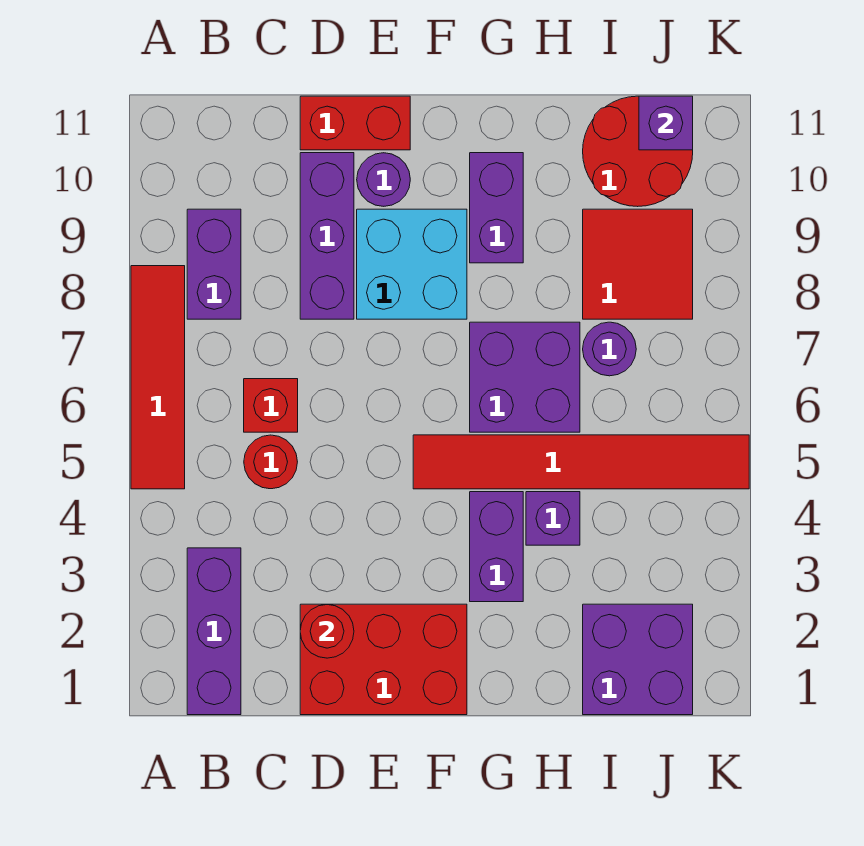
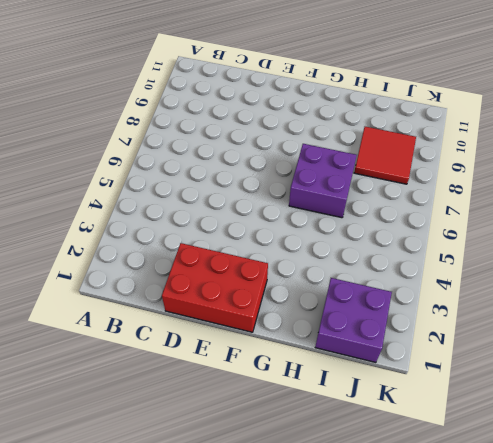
none -> red tile A5:A8 level 1
none -> purple brick B1:B3 level 1
none -> purple brick B8:B9 level 1

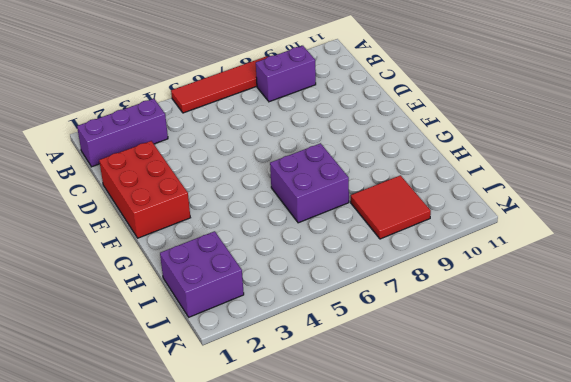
none -> red round brick C5 level 1
none -> red brick C6 level 1
none -> purple brick D8:D10 level 1

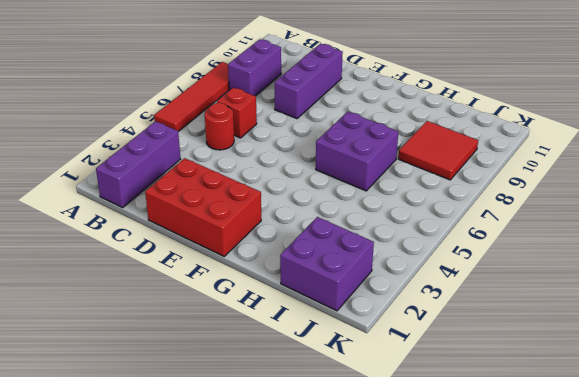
none -> red brick D11:E11 level 1
none -> cyan brick E8:F9 level 1
none -> purple round brick E10 level 1

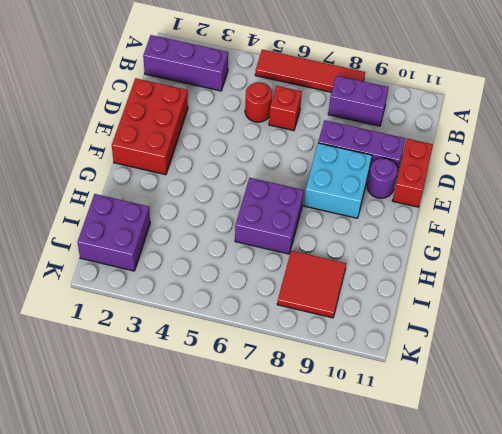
none -> red tile F5:K5 level 1
none -> purple brick G3:G4 level 1
none -> purple brick G9:G10 level 1

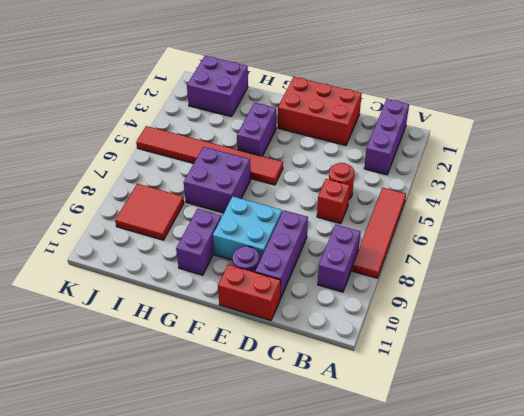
none -> purple brick H4 level 1
none -> purple round brick I7 level 1
none -> red round brick I10:J11 level 1

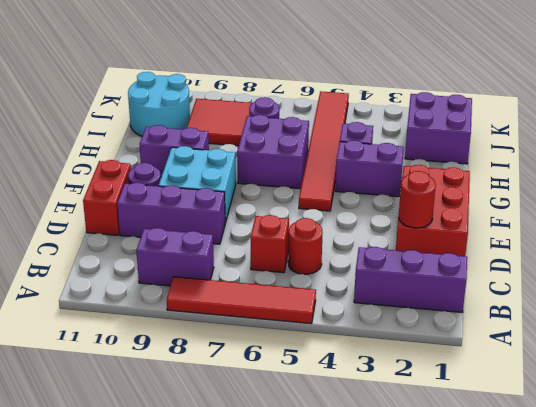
cyan round brick I10:J11 level 1 -> red round brick I10:J11 level 1
none -> purple brick J11 level 2

